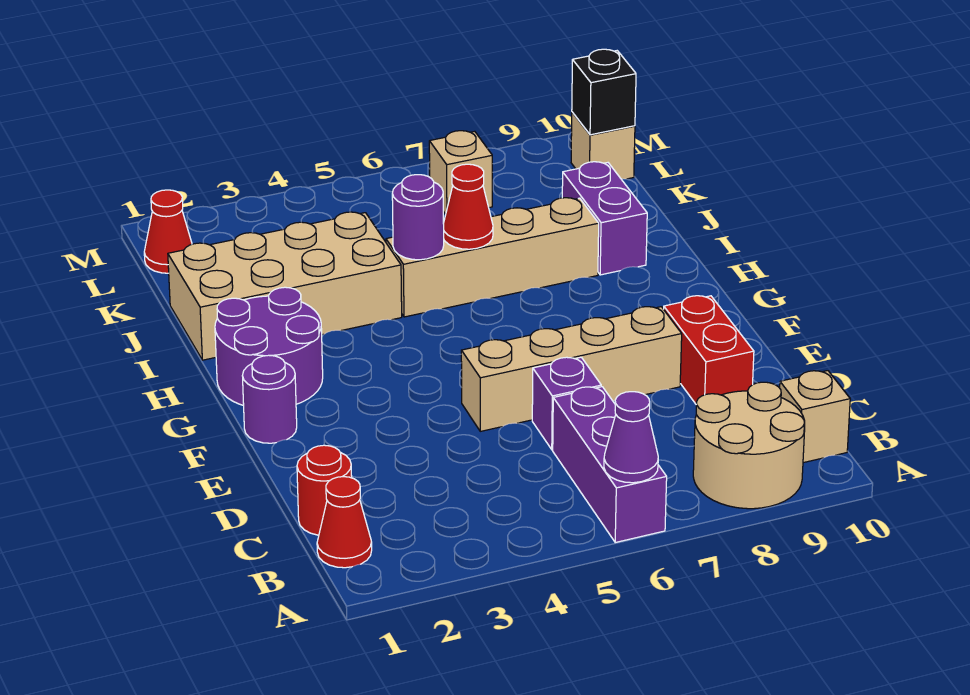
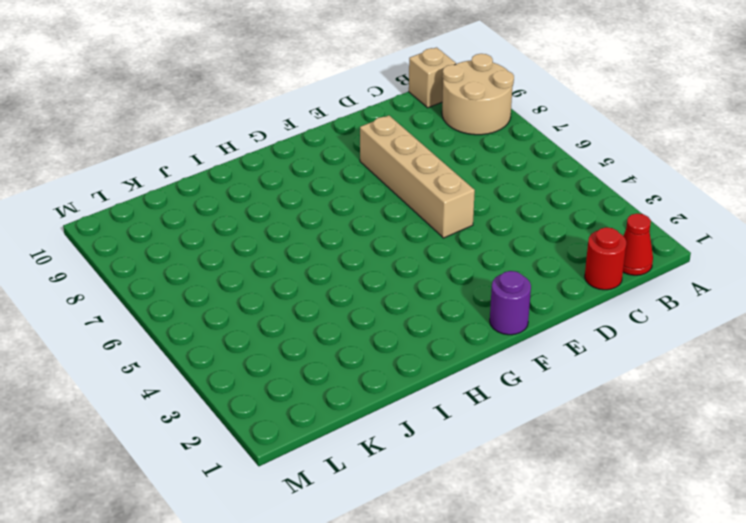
none -> purple brick A6:C6 level 1
none -> purple brick D6 level 1
none -> red brick D9:E9 level 1

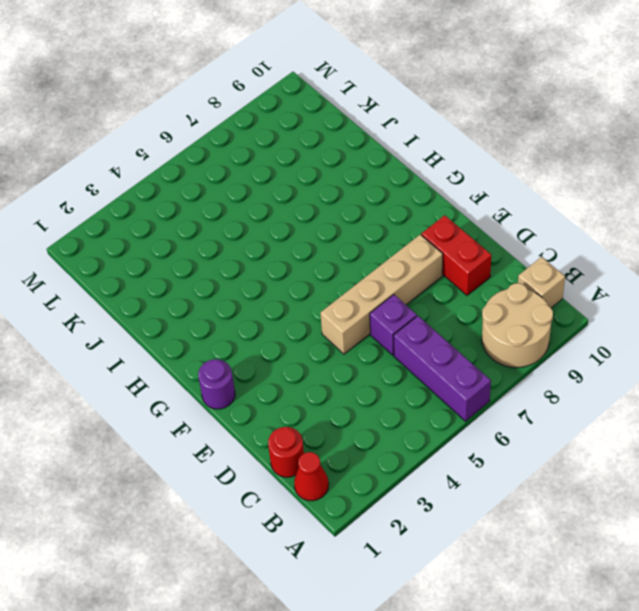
none -> purple round brick G1:H2 level 1
none -> tan brick I1:J4 level 1
none -> tan brick I5:I8 level 1

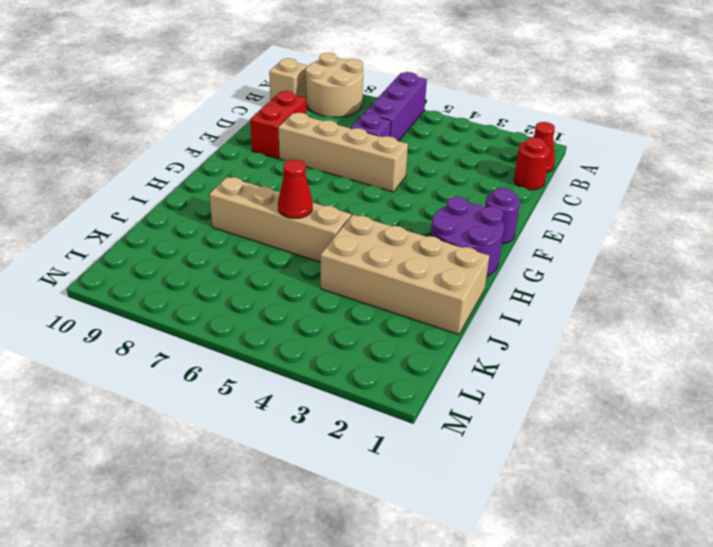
none -> purple brick I9:J9 level 1
none -> red cone L1 level 1
none -> tan brick L7 level 1

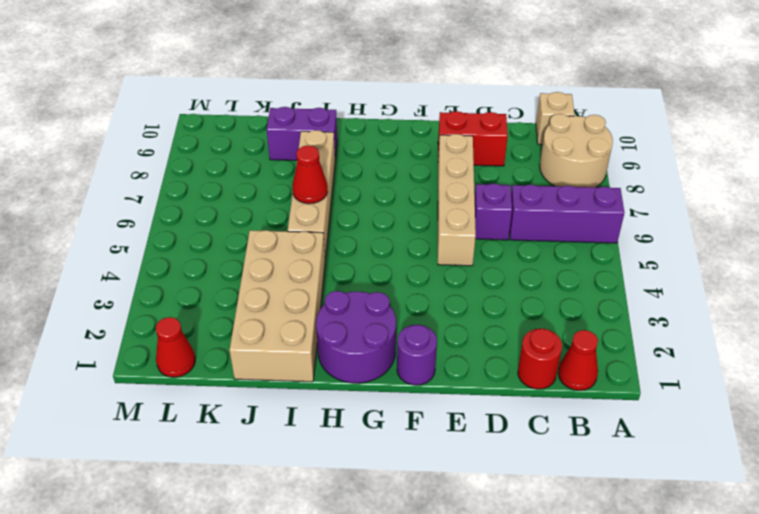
none -> tan brick L7 level 1
none -> tan brick L10 level 1
none -> purple cone A6 level 2

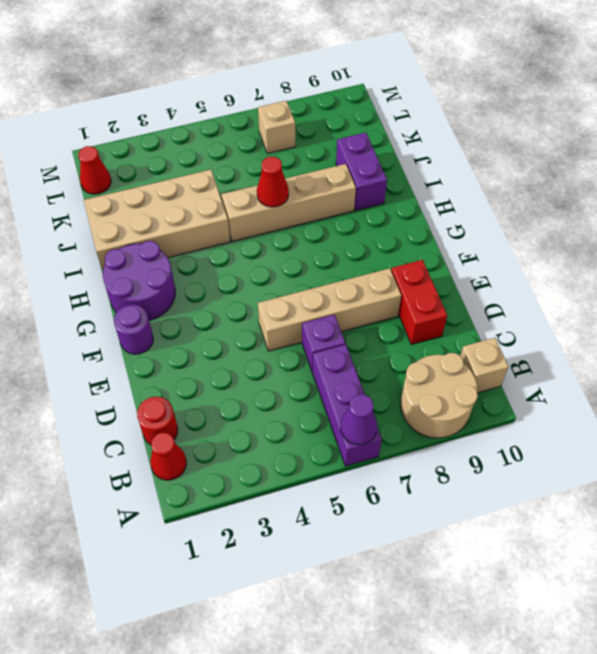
none -> tan brick L10 level 1
none -> purple round brick I5 level 2
none -> black brick L10 level 2

